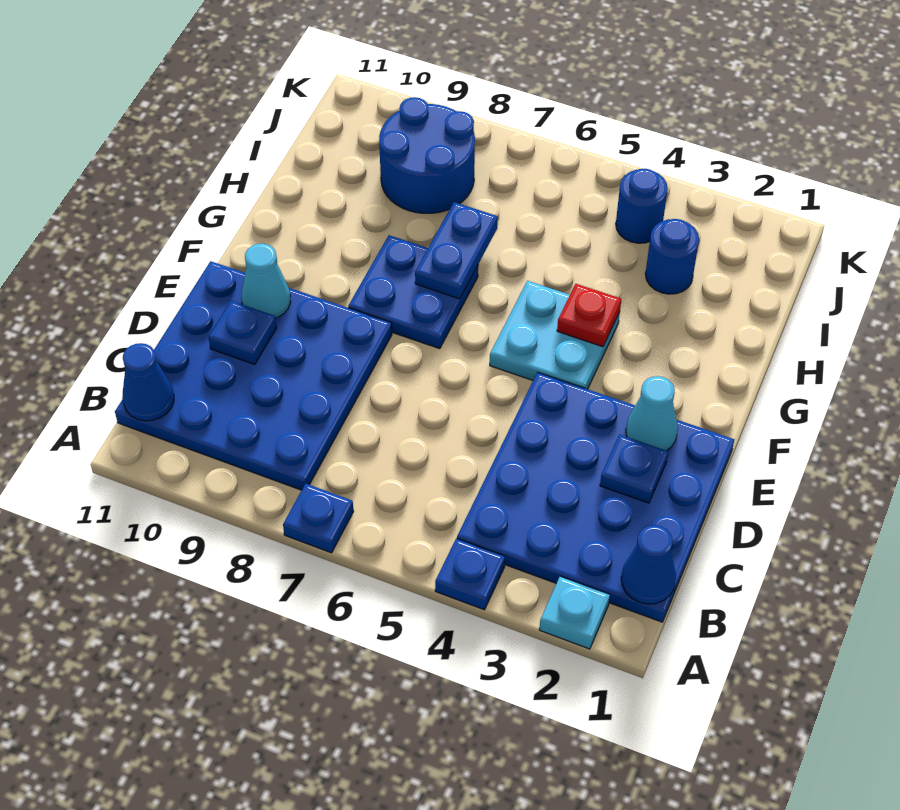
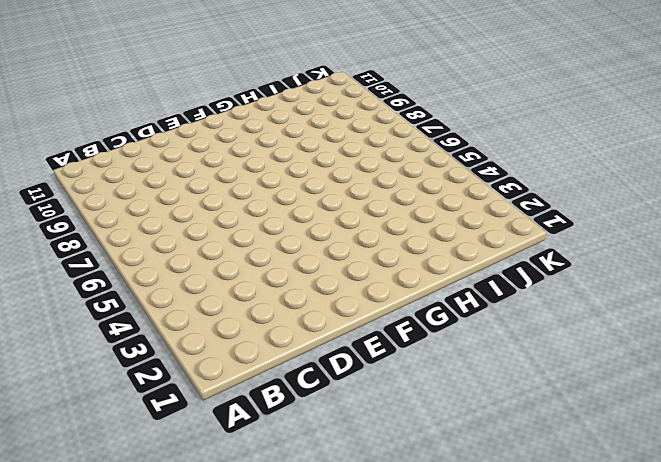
none -> cyan plate A2 level 1
none -> blue plate A4 level 1
none -> blue plate A7 level 1

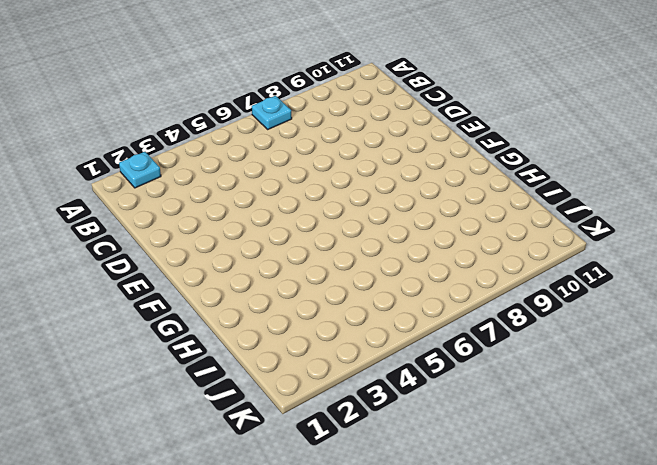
cyan plate A7 level 1 -> blue plate A7 level 1
none -> blue plate A4 level 1
none -> blue plate B1:E4 level 1
none -> blue plate B8:E11 level 1

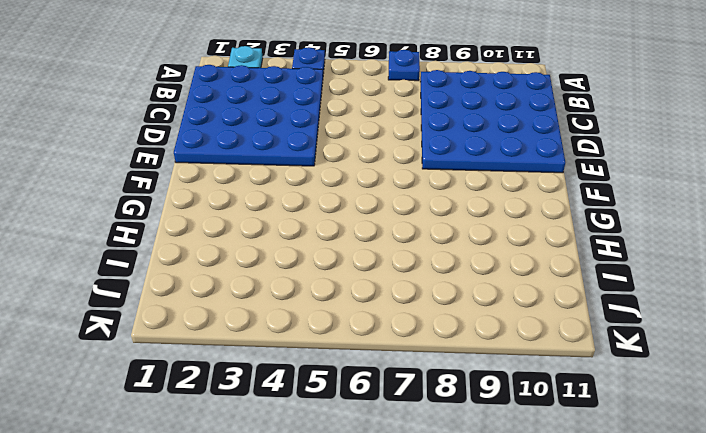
none -> cyan plate F4:G5 level 1
none -> blue plate F7:G8 level 1
none -> blue round brick I3 level 1

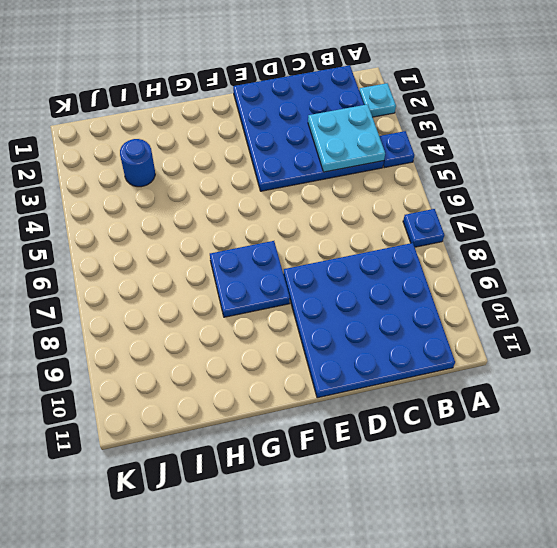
cyan plate B3:C4 level 2 -> cyan plate F4:G5 level 1
none -> blue round brick I8:J9 level 1
none -> blue round brick J4 level 1
none -> blue cone B1 level 2

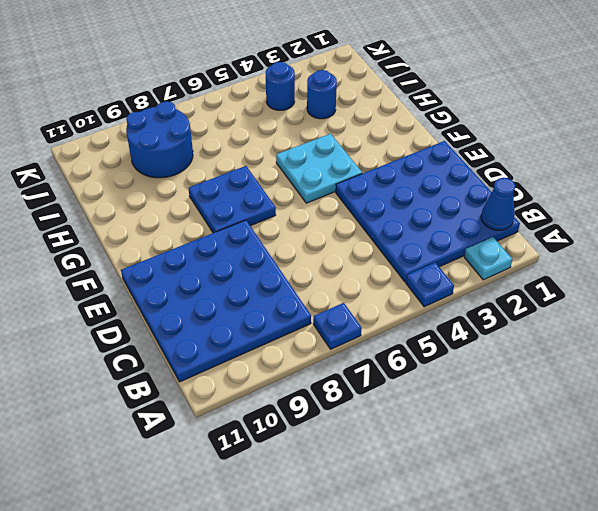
none -> blue cone B11 level 2
none -> blue plate D2 level 2
none -> blue plate D10 level 2

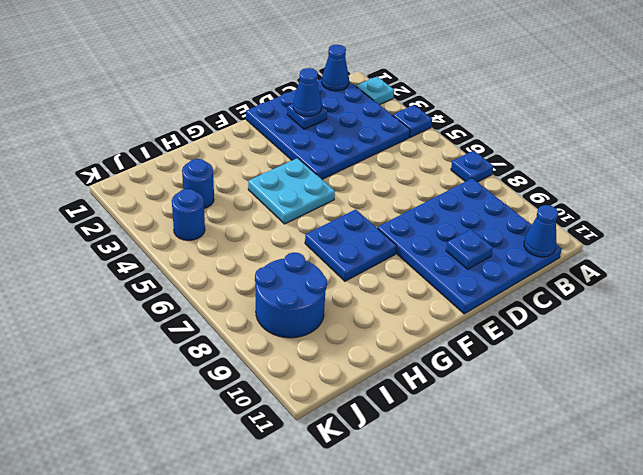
blue cone D2 level 3 -> none
none -> cyan cone E2 level 2
none -> cyan cone E10 level 2
none -> red plate G4 level 2

